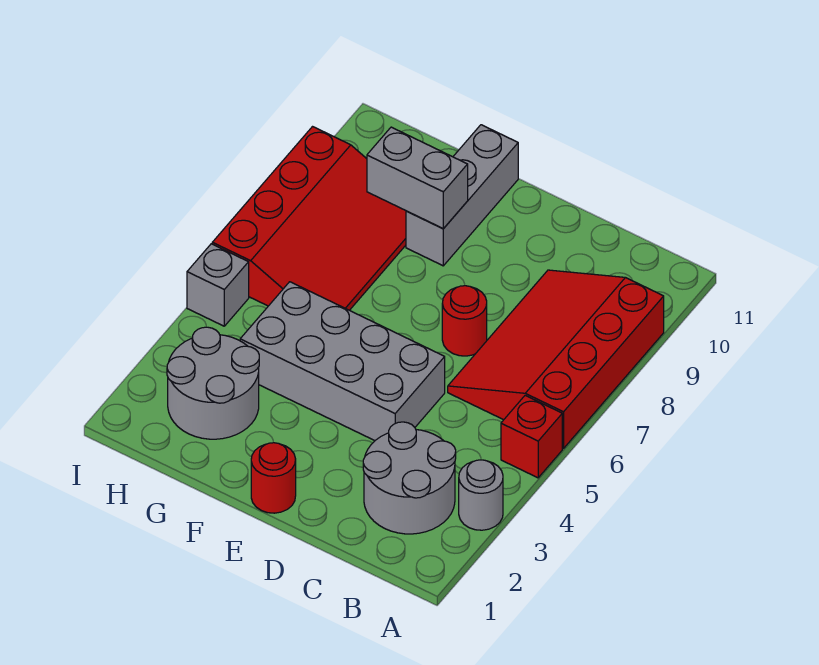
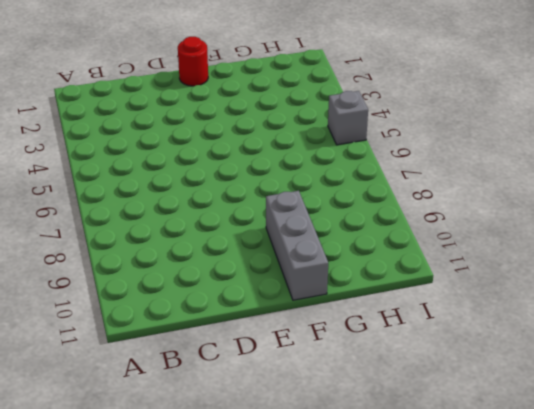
none -> grey round brick A3 level 1
none -> red brick A5 level 1
none -> red slope A6:C9 level 1 top A

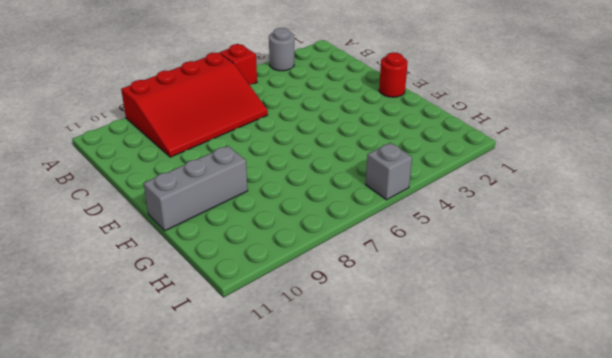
none -> grey round brick B2:C3 level 1
none -> grey brick D4:G5 level 1
none -> red round brick D7 level 1

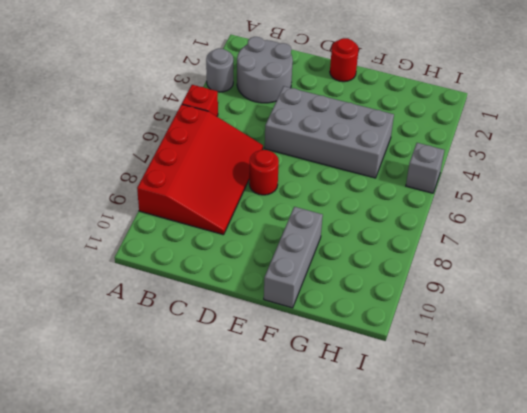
none -> grey round brick G2:H3 level 1
none -> red slope G6:I9 level 1 top I
none -> grey brick F9:G9 level 2

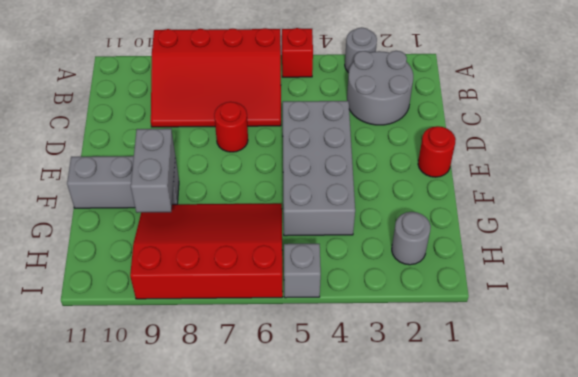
grey round brick H2 level 1 -> grey round brick G2:H3 level 1

